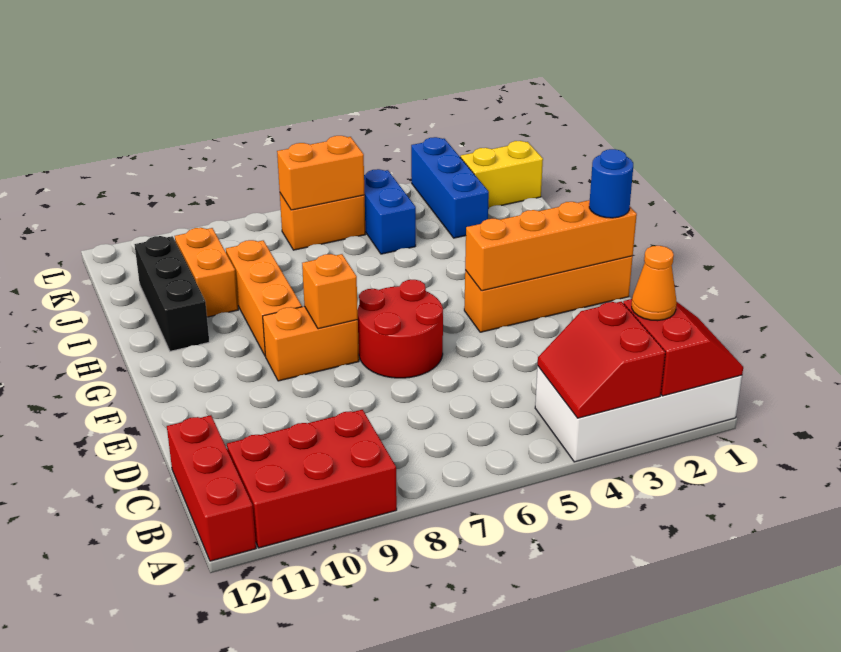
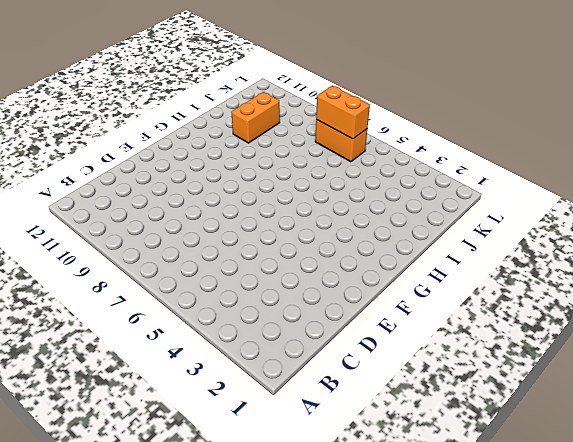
none -> white brick A1:B4 level 1
none -> red brick A9:B11 level 1
none -> red brick A12:C12 level 1

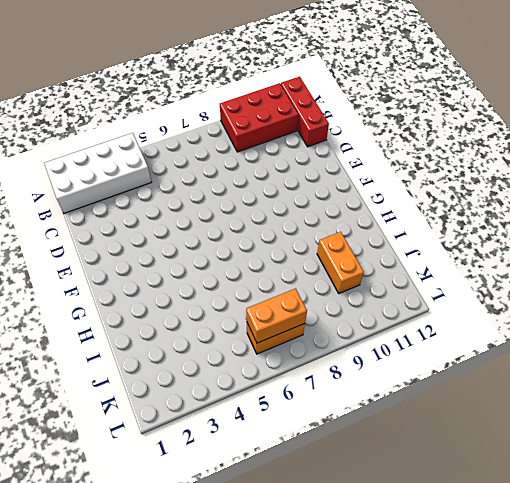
none -> red round brick E6:F7 level 1
none -> orange brick F1:F4 level 1
none -> orange brick F8:F9 level 1

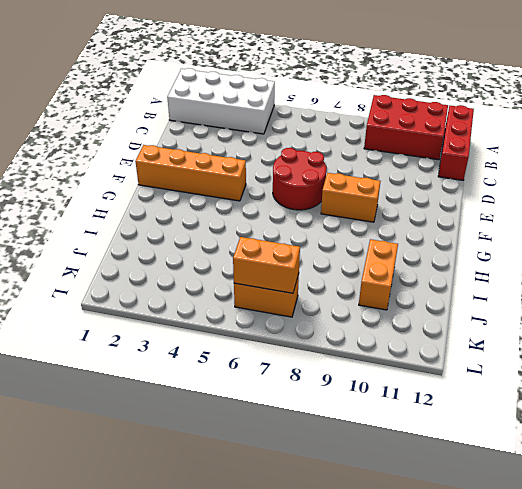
none -> orange brick G9:I9 level 1
none -> black brick H11:J11 level 1
none -> blue brick J3:L3 level 1

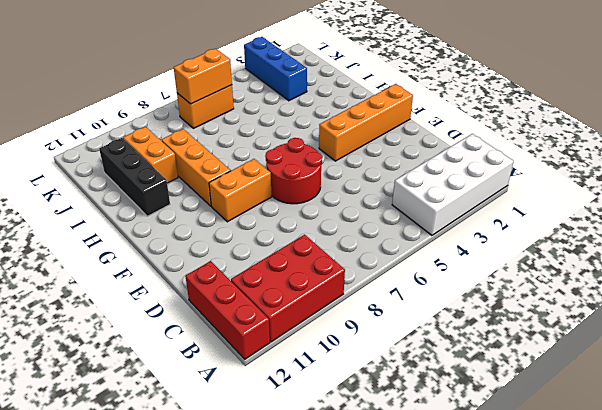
none -> blue brick J5:K5 level 1
none -> yellow brick K1:K2 level 1
none -> red slope A1:B2 level 2 top 2

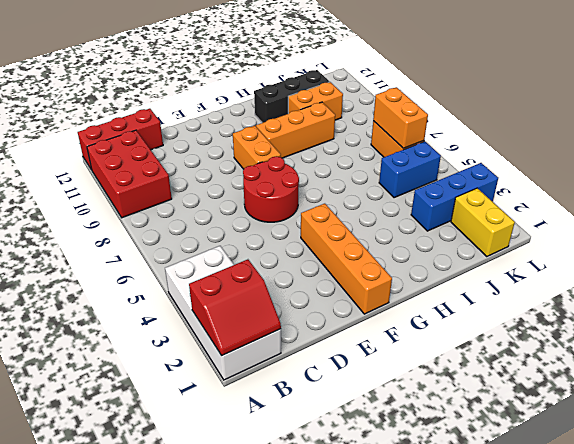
none -> red slope A3:B4 level 2 top 3
none -> orange brick F1:F4 level 2
none -> orange brick F8 level 2

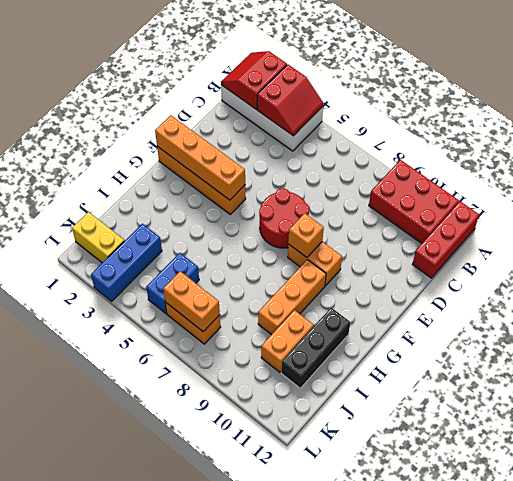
none -> orange cone B2 level 3
none -> blue round brick F1 level 3

